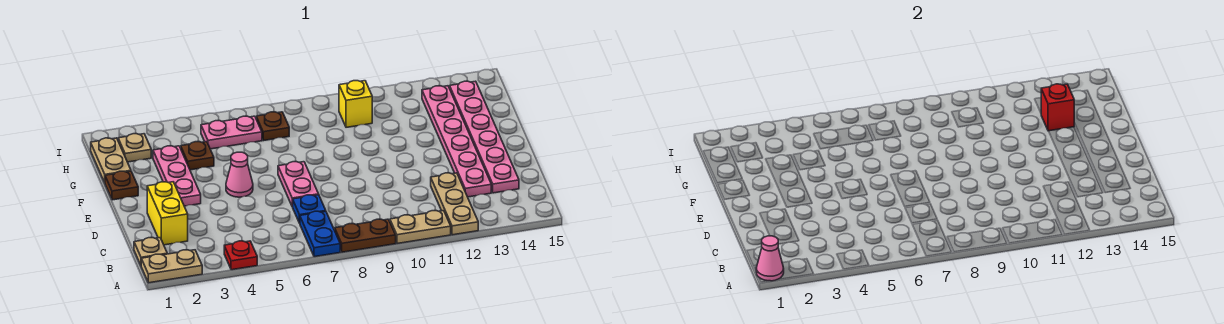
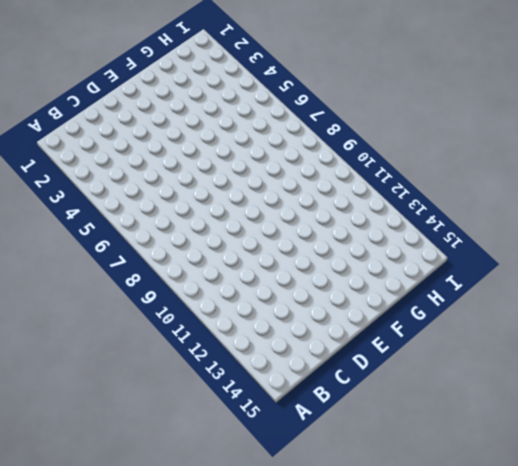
none -> tan plate A1:A2 level 1
none -> red plate A4 level 1
none -> blue plate A7:B7 level 1

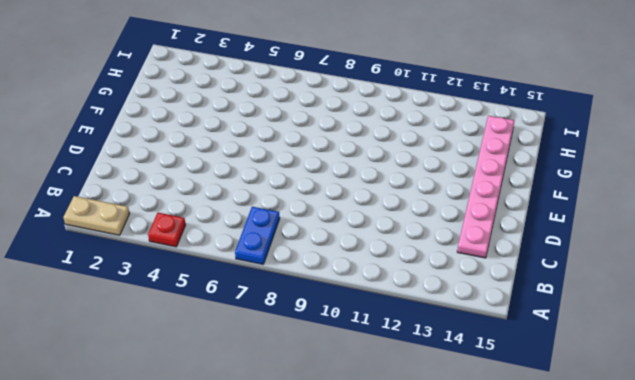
none -> brown plate A8:A9 level 1
none -> tan plate A10:A11 level 1
none -> tan plate A12:C12 level 1

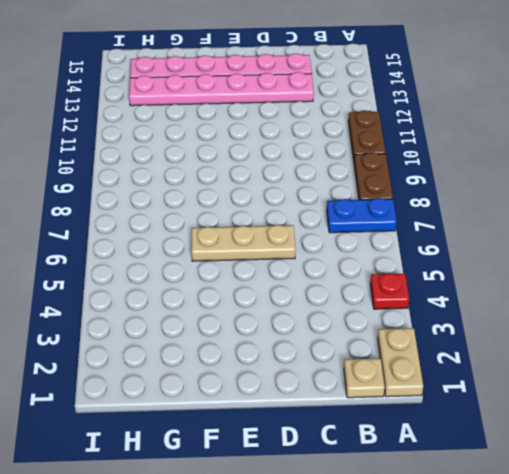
brown plate A10:A11 level 1 -> tan plate A10:A11 level 1
tan plate D6:F6 level 1 -> tan plate A12:C12 level 1
none -> yellow brick C2:D2 level 1
none -> blue plate C7 level 1
none -> pink plate D7:E7 level 1

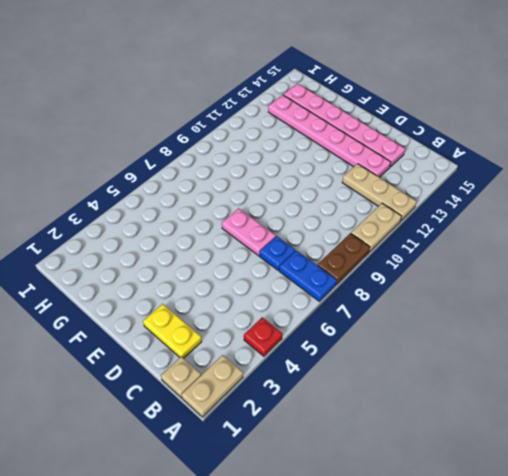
yellow plate C2:D2 level 1 -> yellow brick C2:D2 level 1
none -> pink plate E3:G3 level 1
none -> pink cone E5 level 1
none -> brown plate F1 level 1

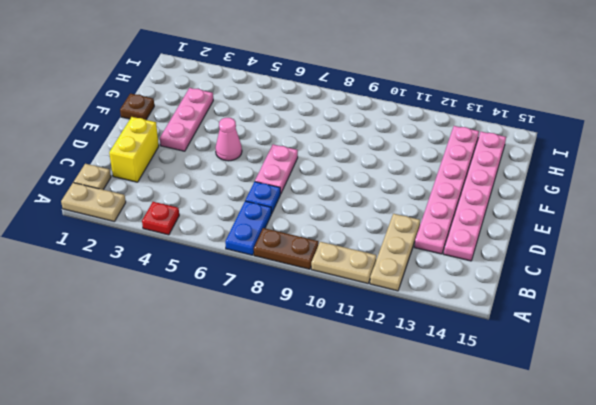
none -> tan plate G1:H1 level 1
none -> brown plate G4 level 1
none -> tan plate H2 level 1

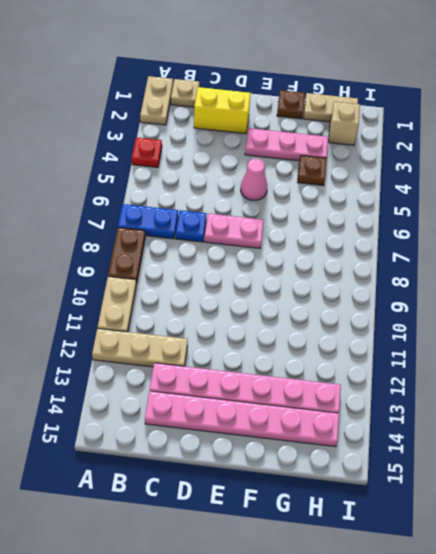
tan brick H2 level 1 -> tan plate H2 level 1
none -> pink plate H5:H6 level 1
none -> brown plate H7 level 1
none -> yellow brick H10 level 1

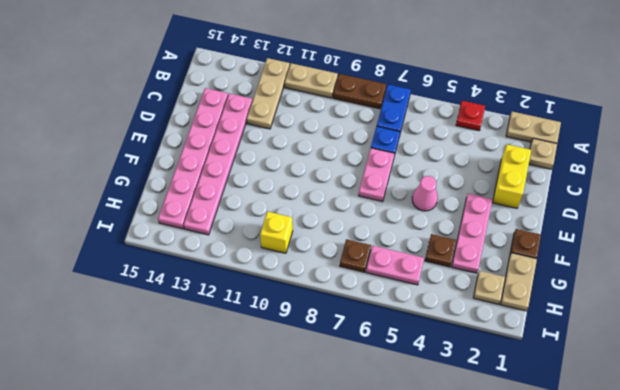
none -> pink cone A1 level 2
none -> red brick G13 level 2

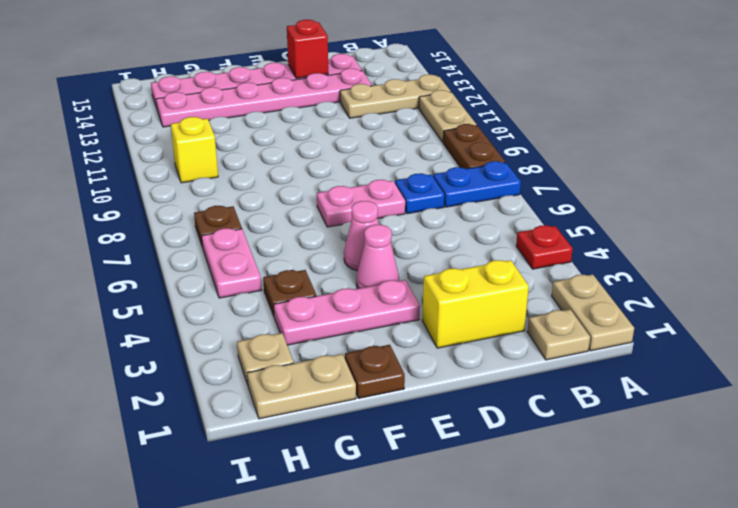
red brick D14 level 2 -> red brick G13 level 2
pink cone E4 level 1 -> pink cone A1 level 2

